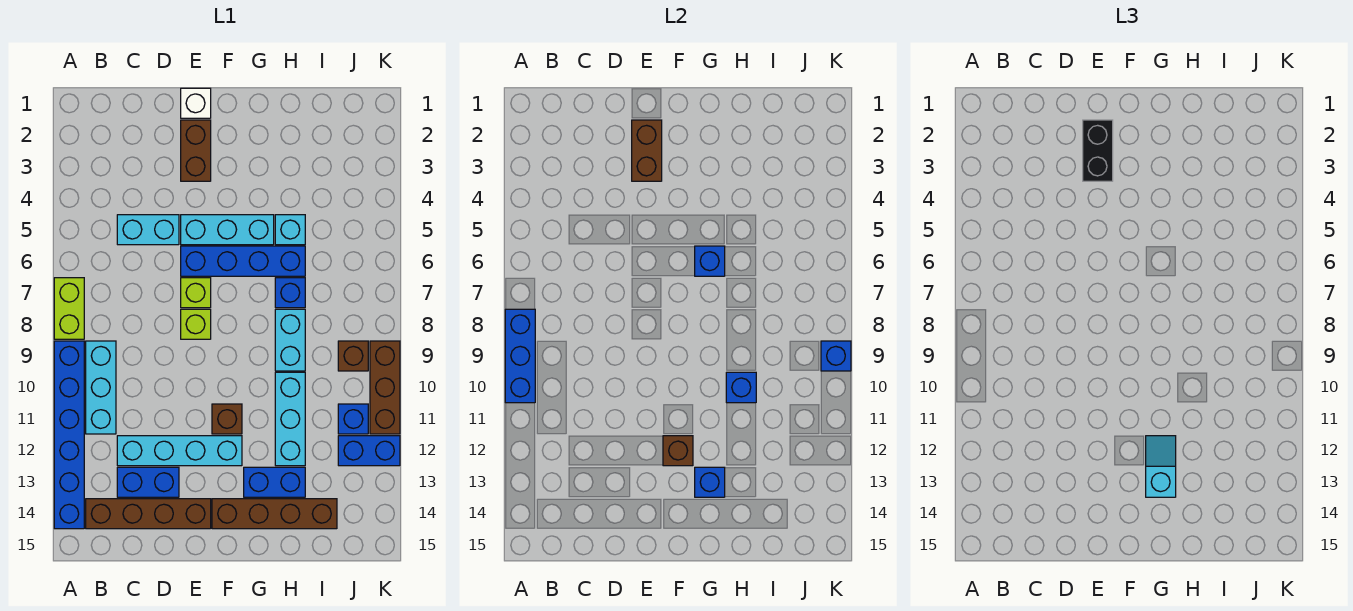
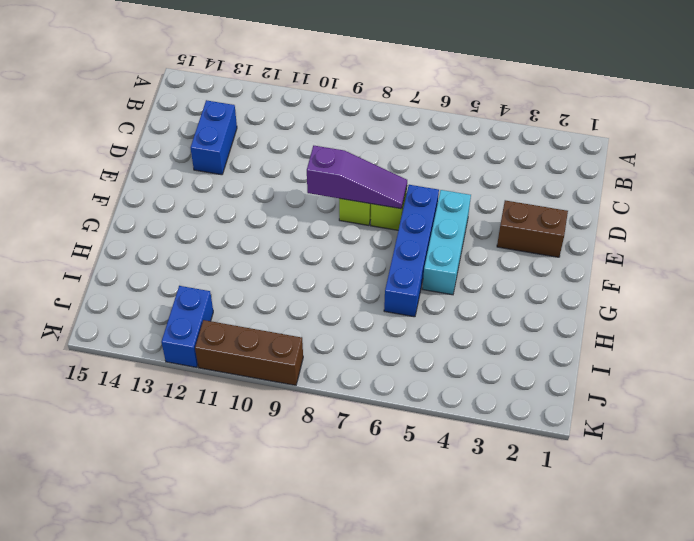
purple slope E7:E9 level 2 top 9 -> none
none -> lime brick A7:A8 level 1
none -> blue brick A9:A14 level 1
none -> cyan brick B9:B11 level 1
none -> brown brick B14:E14 level 1

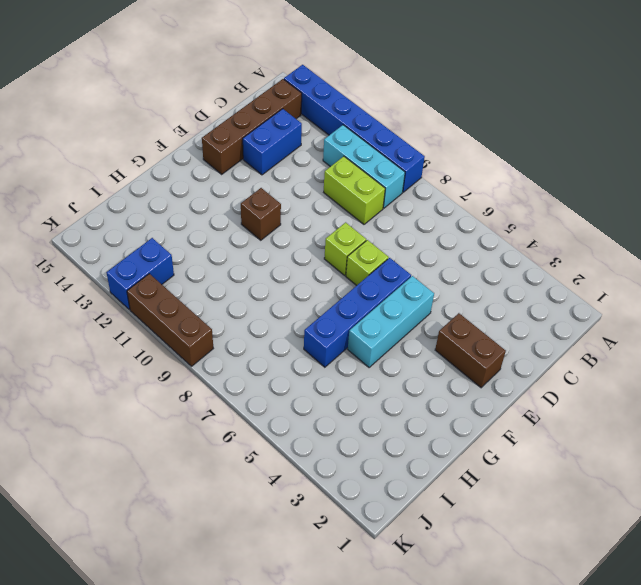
lime brick C9:C10 level 1 -> lime brick A7:A8 level 1
none -> cyan brick C5:D5 level 1
none -> cyan brick C12:F12 level 1
none -> white brick E1 level 1
none -> brown brick F14:I14 level 1

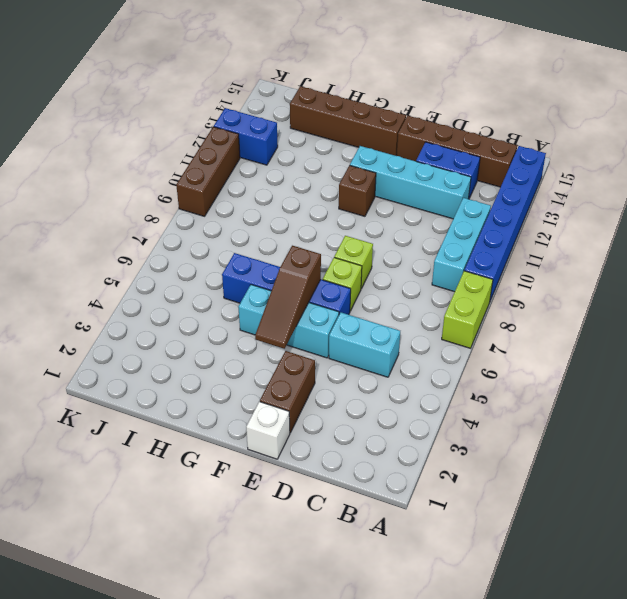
brown slope F4:F6 level 2 top 6 -> none
none -> blue brick G13:H13 level 1
none -> cyan brick H5 level 1
none -> blue brick H7 level 1
none -> cyan brick H8:H9 level 1

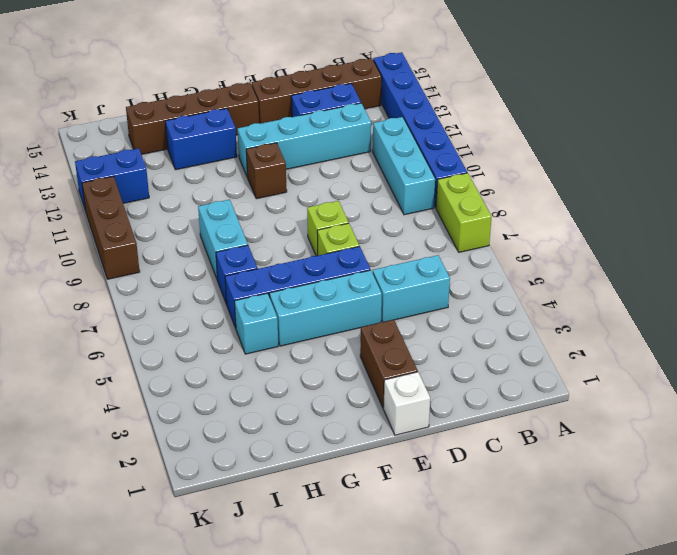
none -> cyan brick H10:H12 level 1
none -> brown brick J9 level 1
none -> blue brick J11 level 1
none -> blue brick A8:A10 level 2

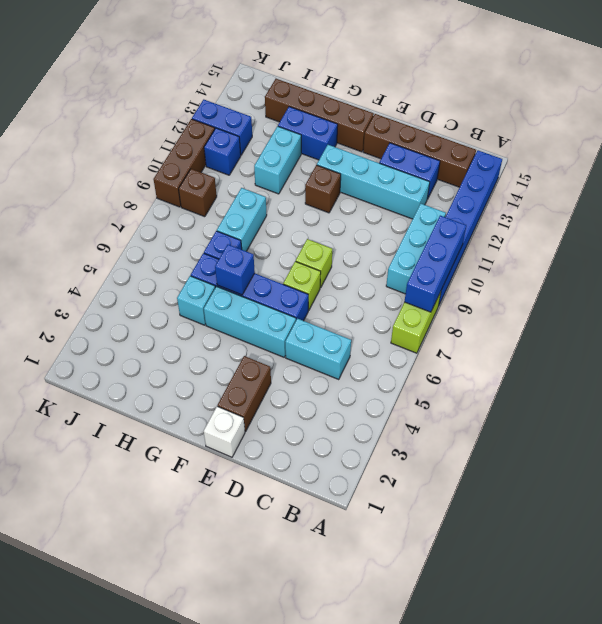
cyan brick H11:H12 level 1 -> cyan brick H10:H12 level 1
none -> brown brick E2:E3 level 2
none -> brown brick F12 level 2
none -> blue brick G13 level 2
none -> blue brick H10 level 2

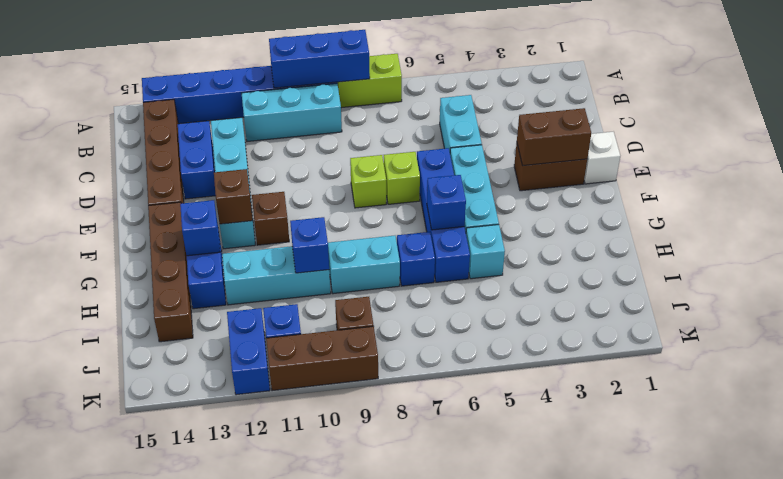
none -> blue brick K9 level 2
none -> black brick E2:E3 level 3
none -> cyan slope G12:G13 level 3 top 13

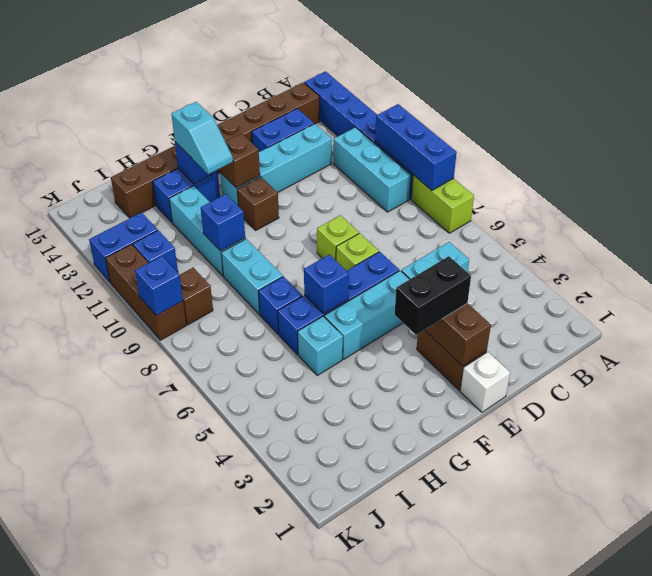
black brick E3:F3 level 3 -> black brick E2:E3 level 3

